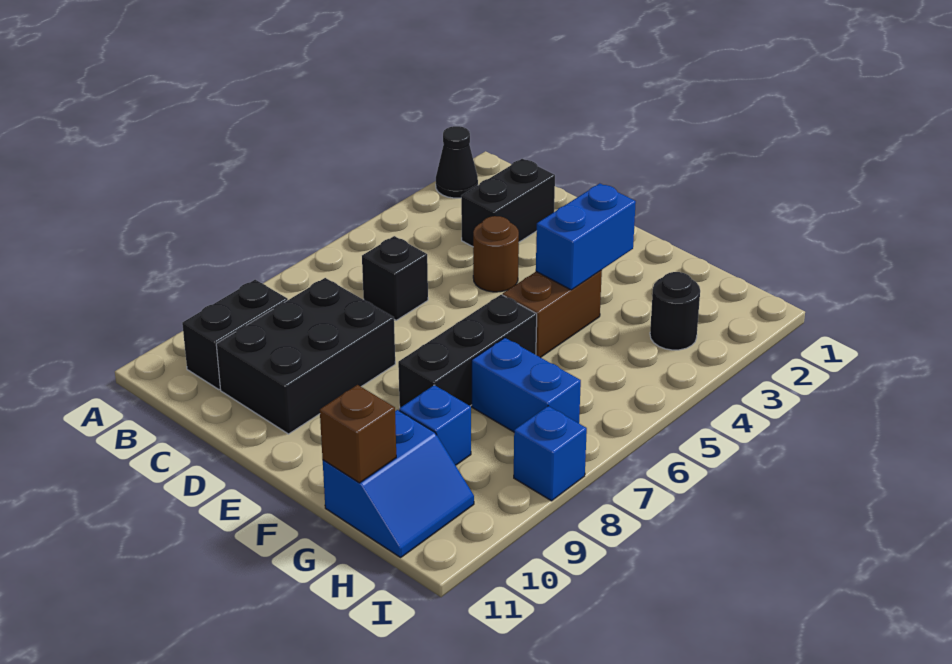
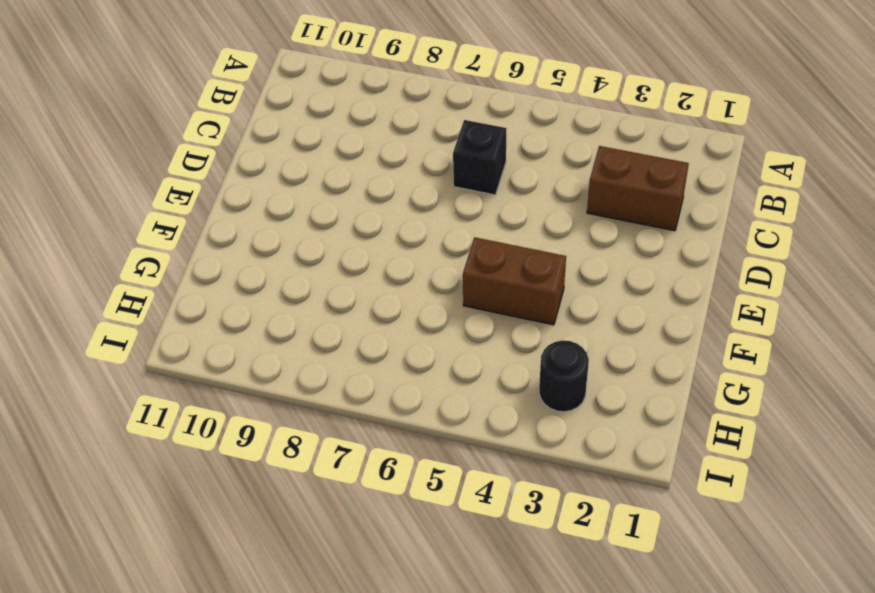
brown brick C2:C3 level 1 -> black brick C2:C3 level 1
none -> black cone A2 level 1
none -> black brick B9:B10 level 1
none -> black brick C8:D10 level 1

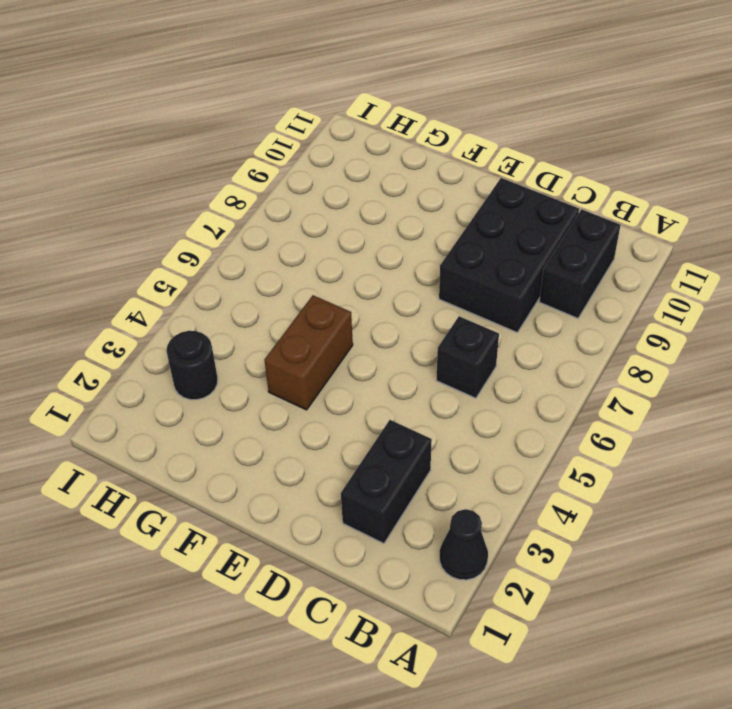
none -> brown round brick D4 level 1
none -> black brick F6:F8 level 1
none -> blue brick G7:H7 level 1

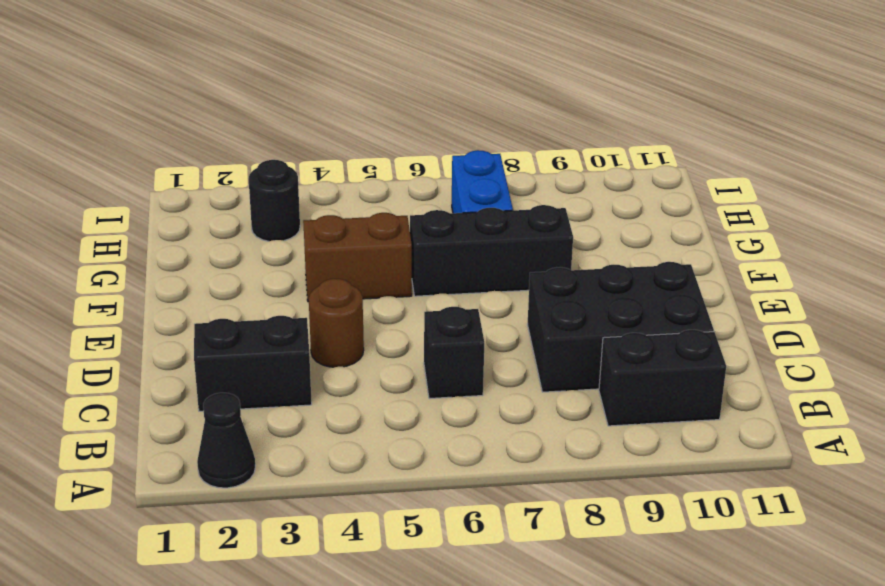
none -> blue brick G9 level 1
none -> blue slope G10:H11 level 1 top G
none -> blue brick I8 level 1

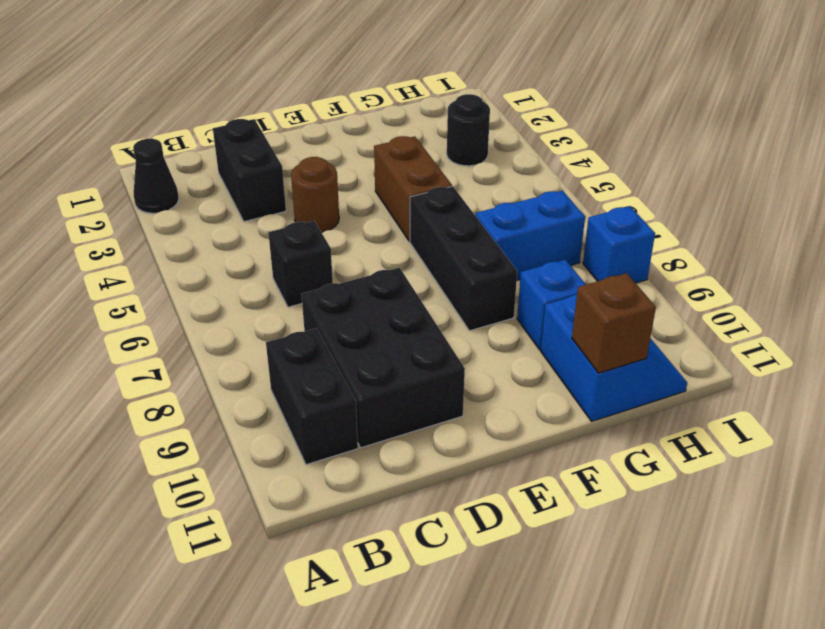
none -> blue brick F3:F4 level 2

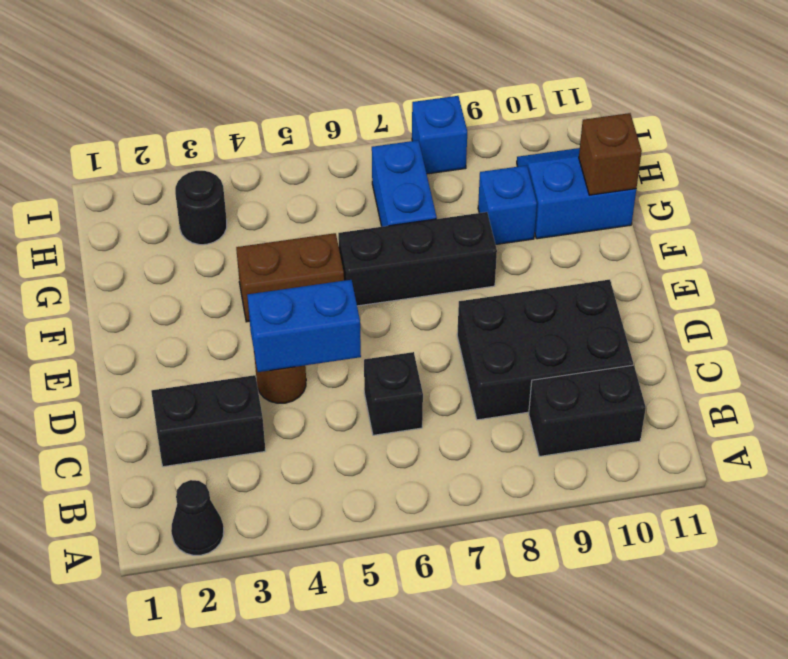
blue brick D4:D5 level 2 -> blue brick F3:F4 level 2

